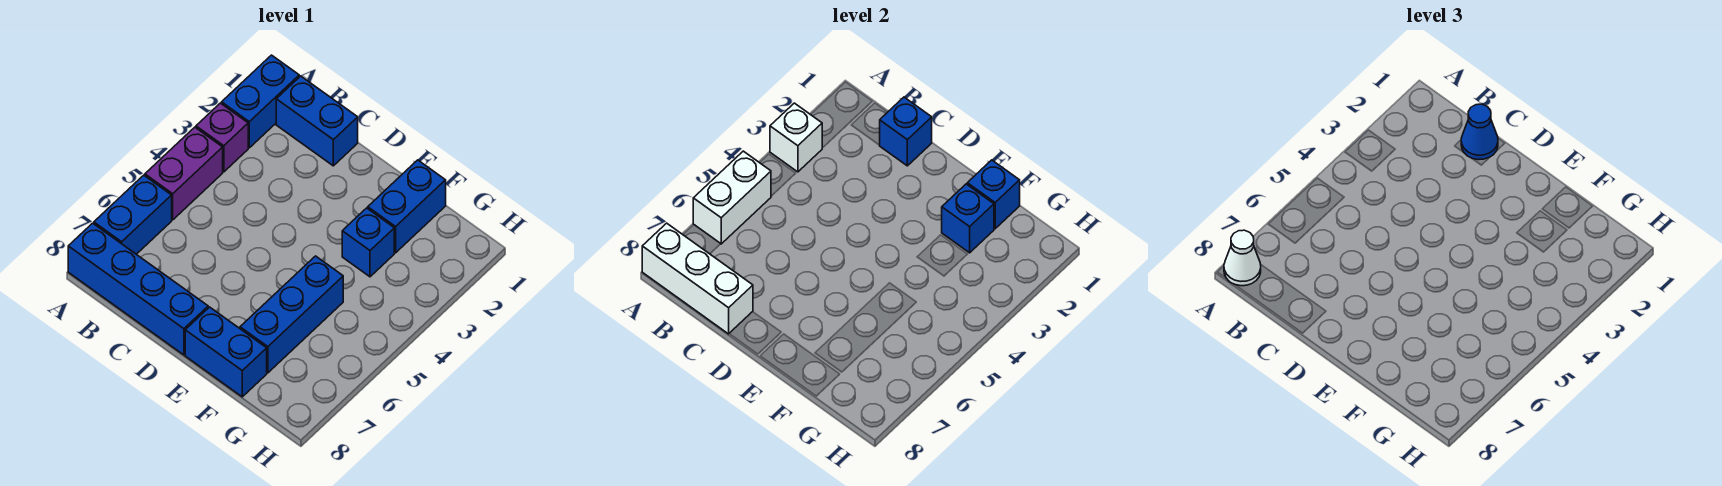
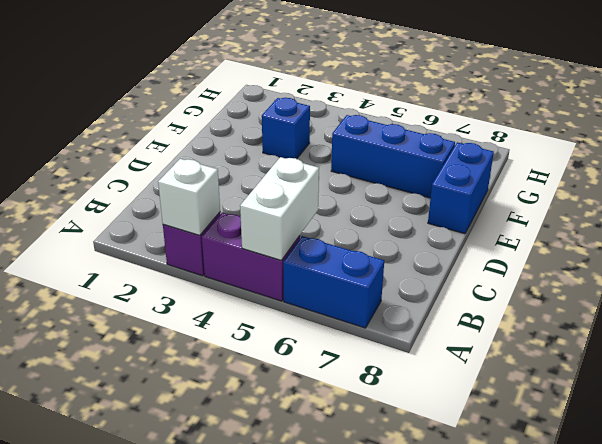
white brick A5:B5 level 2 -> white brick A5:A6 level 2
none -> blue brick A1:A2 level 1
none -> blue brick A8:D8 level 1
none -> blue brick B1:C1 level 1

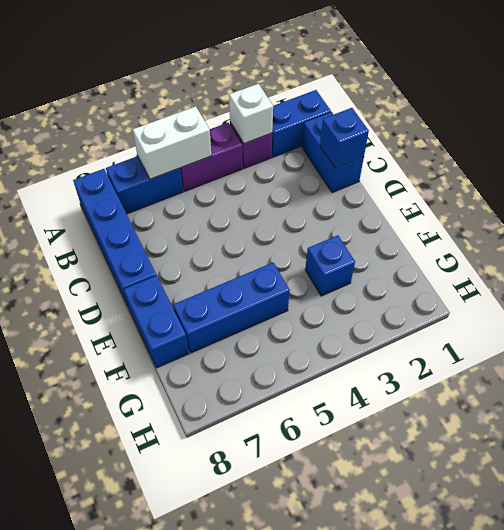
none -> blue brick F1:F2 level 1
none -> white brick A8:C8 level 2
none -> blue brick F1 level 2

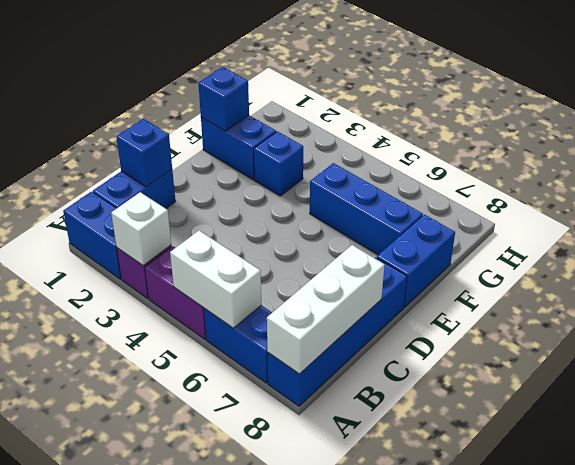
none -> blue brick F2 level 2
none -> white cone A8 level 3
none -> blue cone C1 level 3

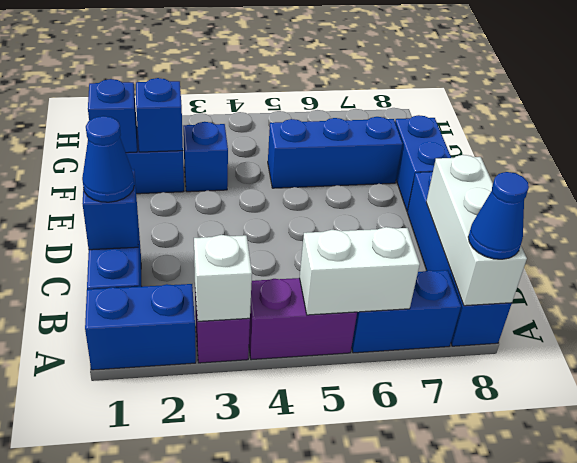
blue cone A8 level 3 -> white cone A8 level 3

